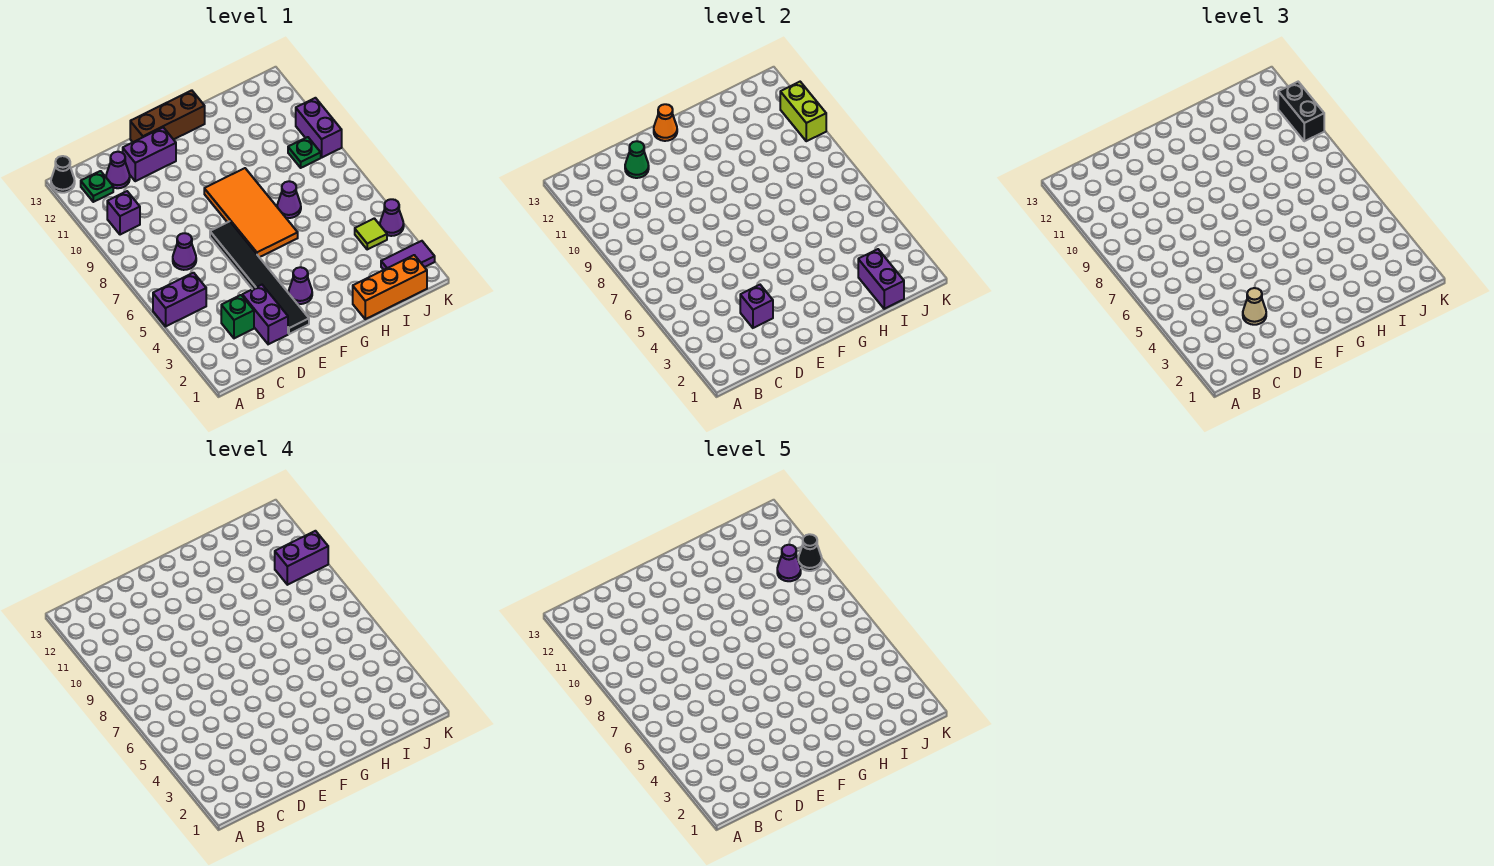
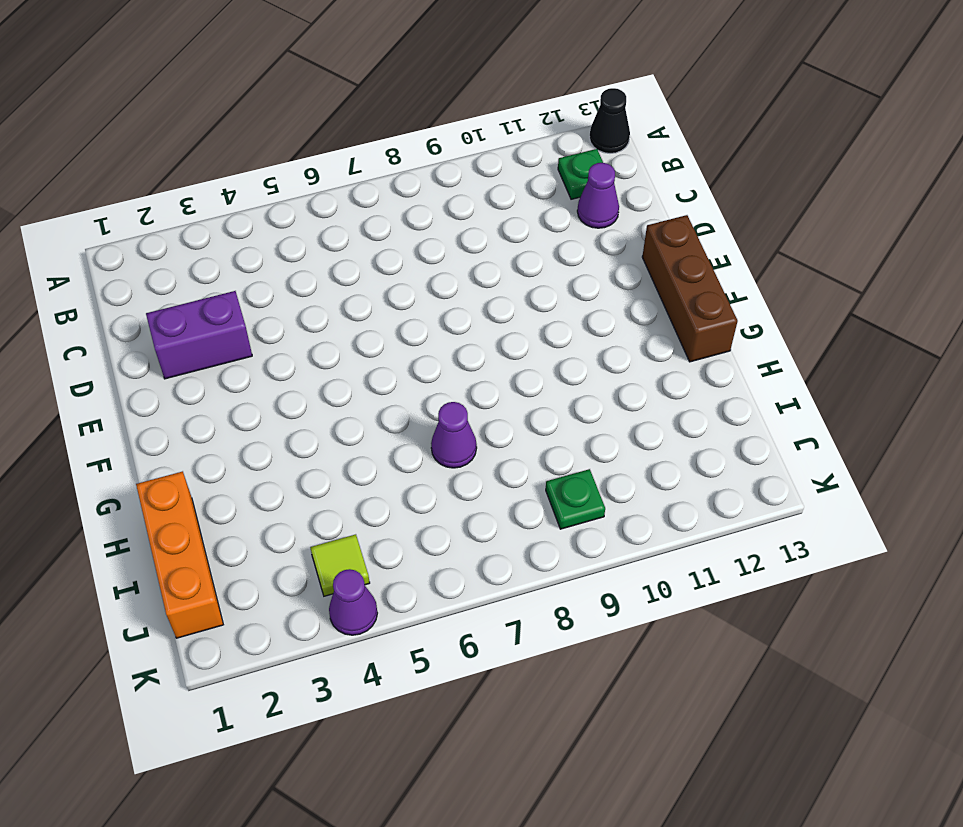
none -> purple brick A5:B5 level 1
none -> purple brick B10 level 1
none -> green brick C3 level 1
none -> purple cone C7 level 1

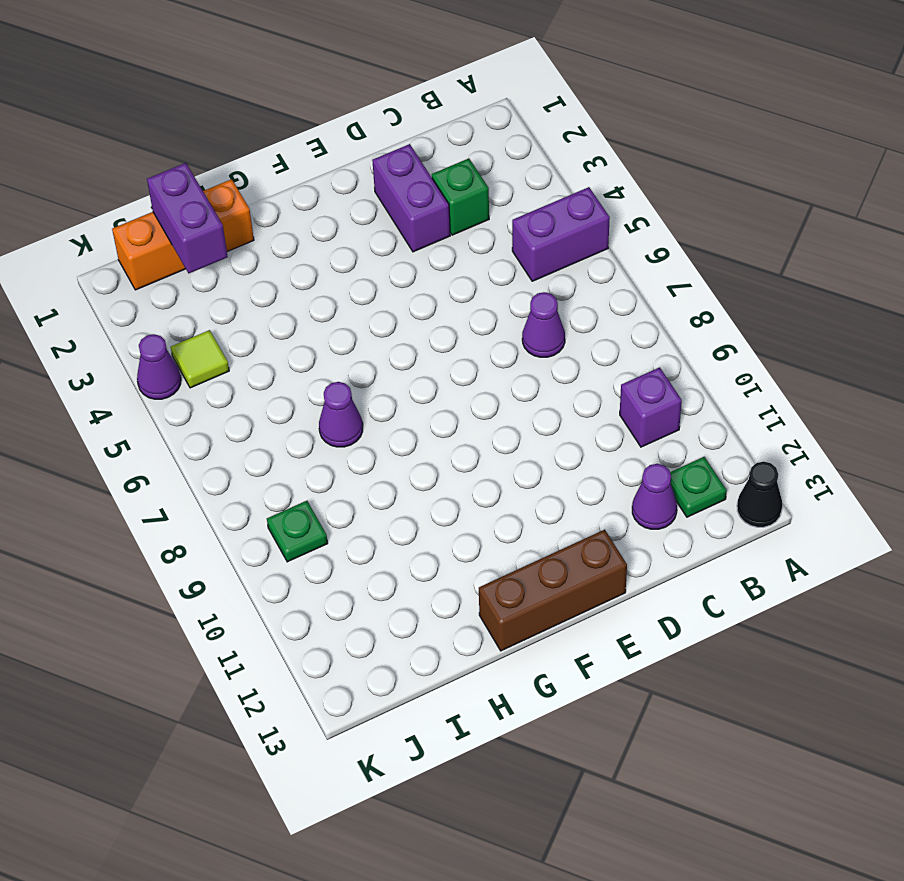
none -> purple brick D12:E12 level 1
none -> black tile E2:E7 level 1
none -> purple cone F3 level 1
none -> orange tile F6:G9 level 1

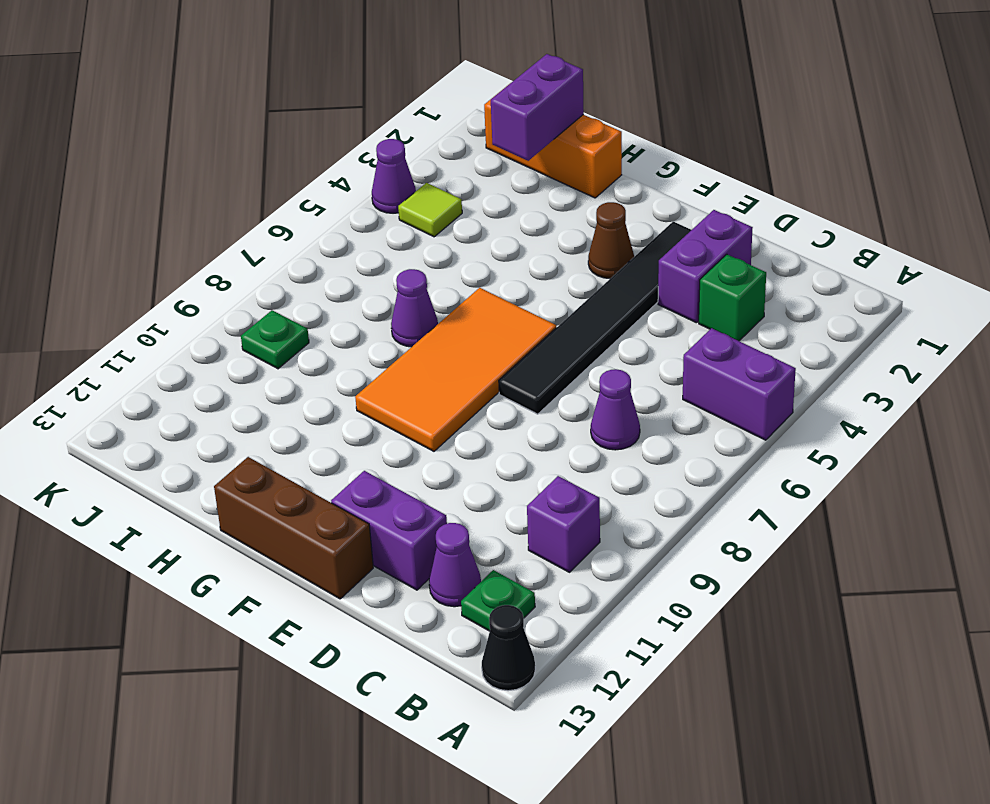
brown cone F3 level 1 -> purple cone F3 level 1
none -> purple tile J2:K2 level 1
none -> purple brick K9:K10 level 1
none -> purple brick D3 level 2
none -> green cone D12 level 2

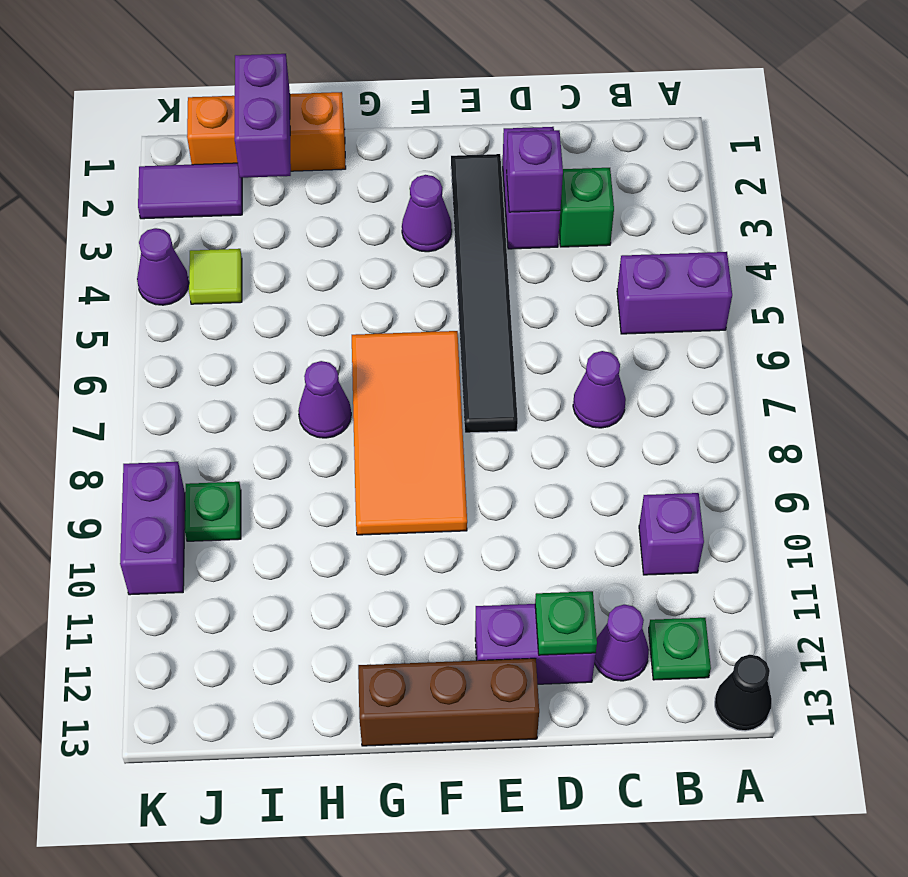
green plate D12 level 2 -> green cone D12 level 2
none -> orange cone F13 level 2
none -> lime brick K10:K11 level 2
none -> tan cone D3 level 3
none -> black brick K10:K11 level 3

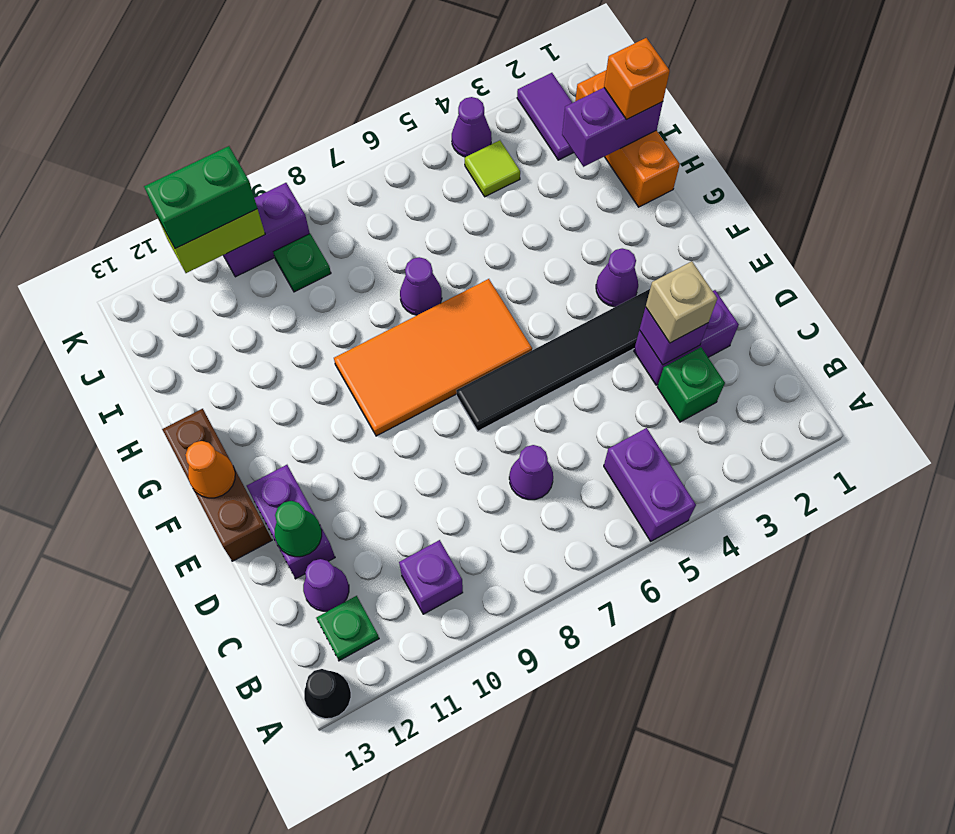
tan brick D3 level 3 -> tan cone D3 level 3
orange brick I1 level 3 -> none
green brick K10:K11 level 3 -> black brick K10:K11 level 3
none -> purple brick J10:K10 level 4
none -> purple cone J10 level 5
none -> black cone K10 level 5

